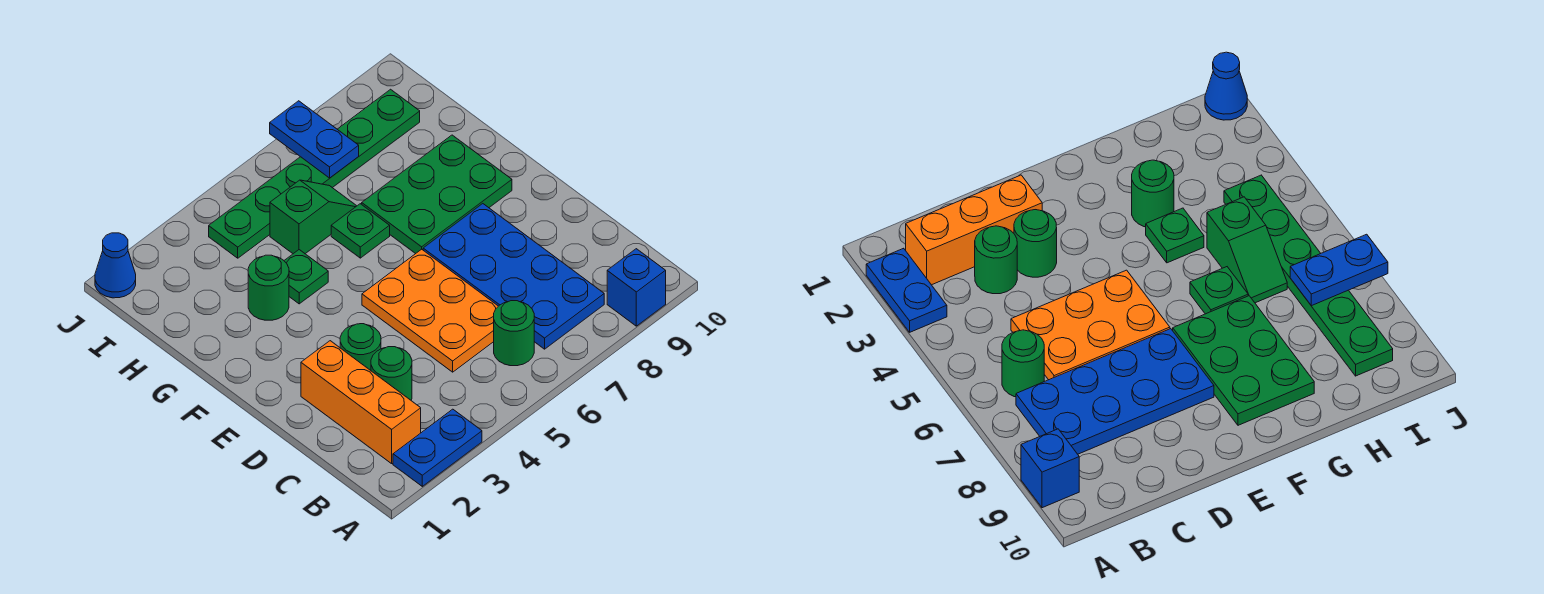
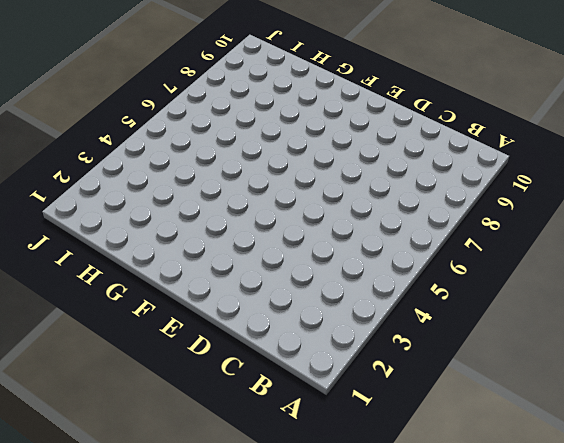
none -> blue plate A2:A3 level 1
none -> blue brick A9 level 1
none -> orange brick B2:D2 level 1

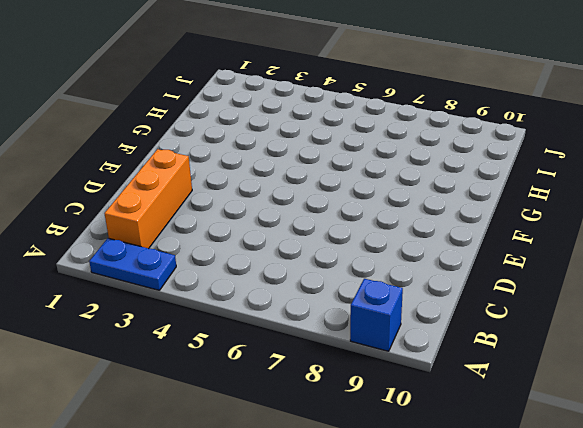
none -> green round brick B6 level 1
none -> blue plate B7:E8 level 1
none -> green round brick C3 level 1

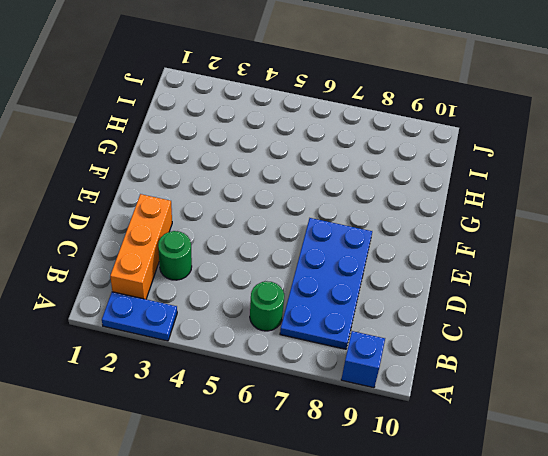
none -> orange plate C5:E6 level 1
none -> green round brick D3 level 1
none -> green plate F7:G9 level 1

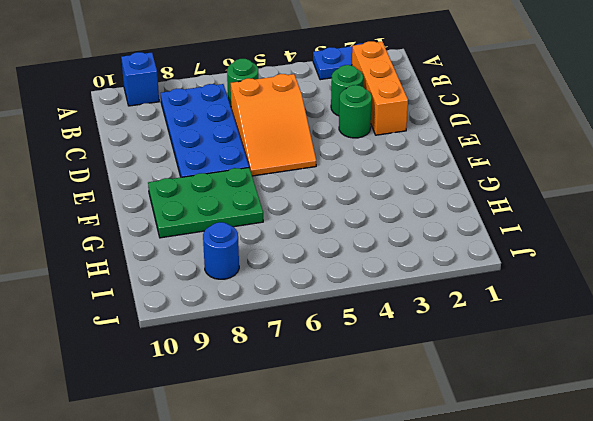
orange slope C5:E6 level 1 top C -> orange plate C5:E6 level 1
blue round brick I8 level 1 -> green plate I4:I9 level 1
none -> green round brick G3 level 1
none -> green plate G4 level 1
none -> green plate G6 level 1

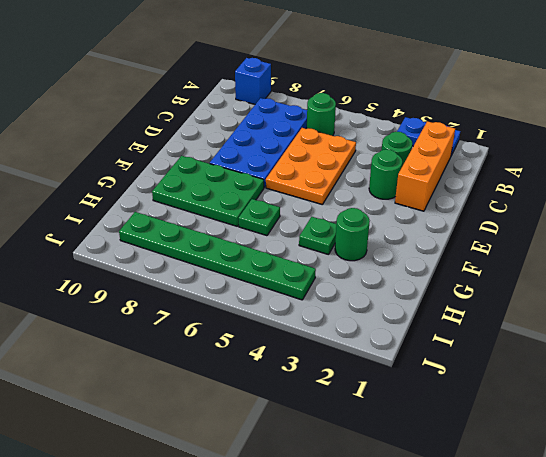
none -> green slope H5:H6 level 1 top 5
none -> blue cone J1 level 1
none -> blue plate I7:J7 level 2

